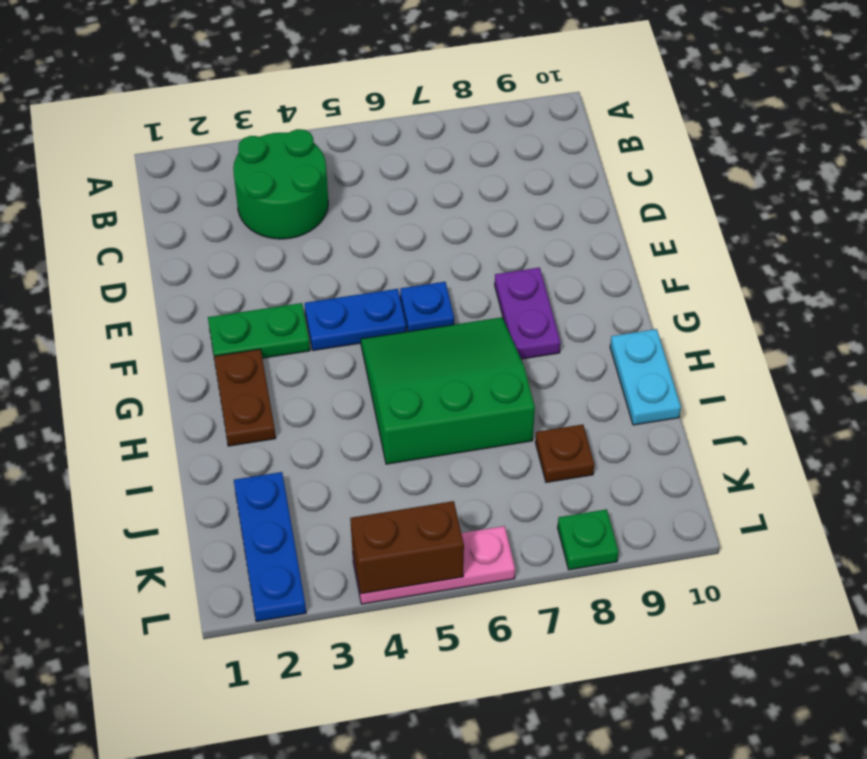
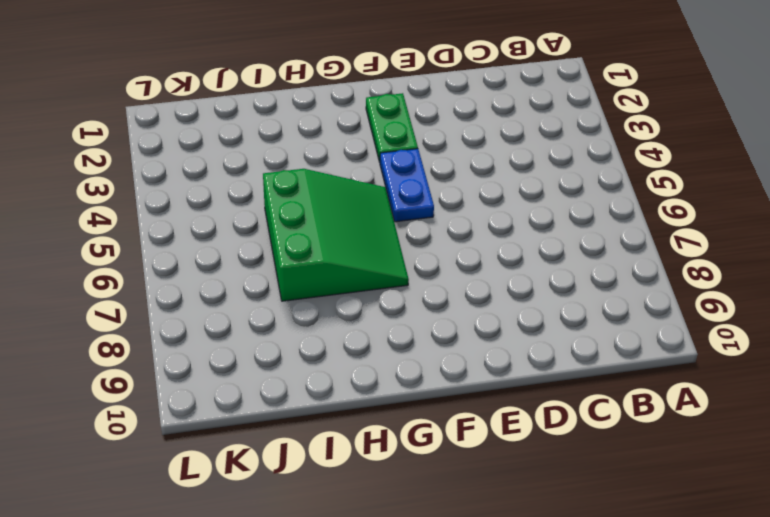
none -> green round brick B3:C4 level 1
none -> blue plate F6 level 1
none -> purple plate F8:G8 level 1

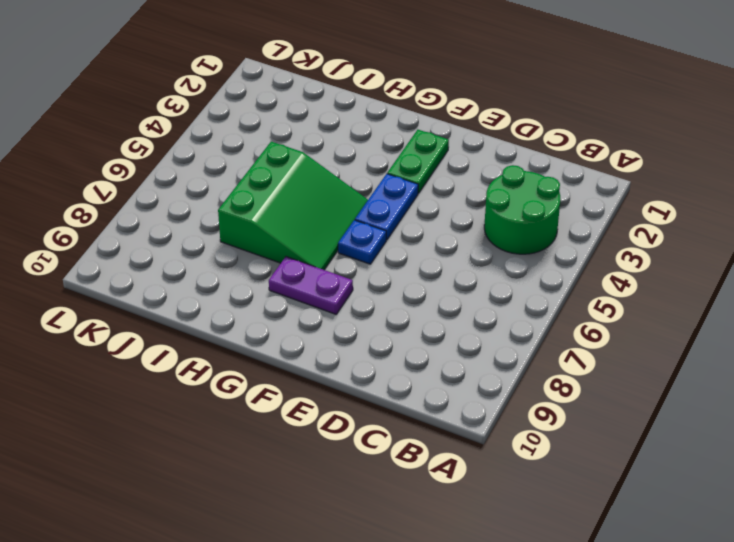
none -> brown plate G2:H2 level 1
none -> cyan plate H10:I10 level 1
none -> blue plate J2:L2 level 1

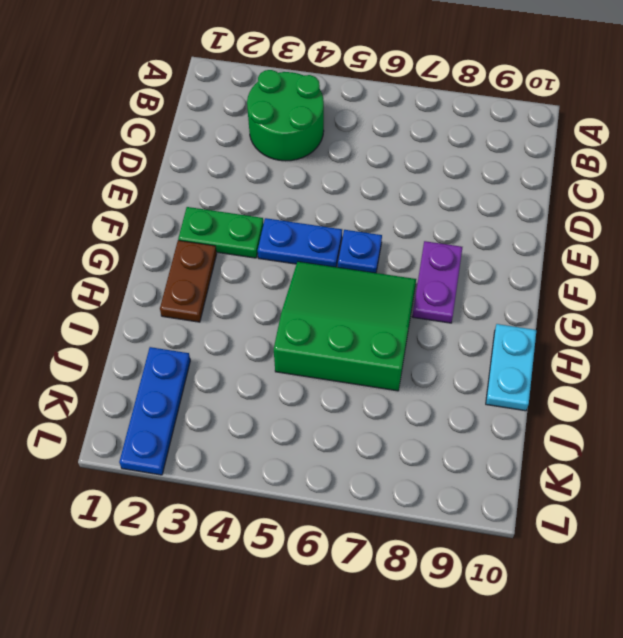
none -> brown plate J8 level 1
none -> pink plate L4:L6 level 1
none -> green plate L8 level 1

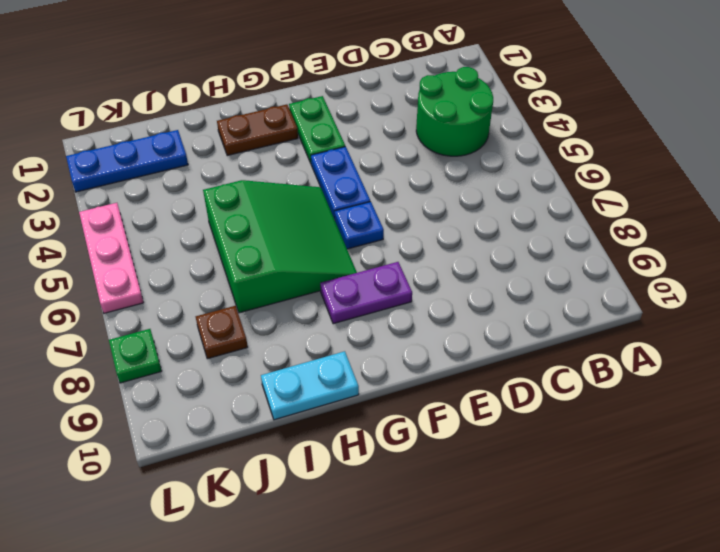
none -> brown brick L4:L5 level 2

